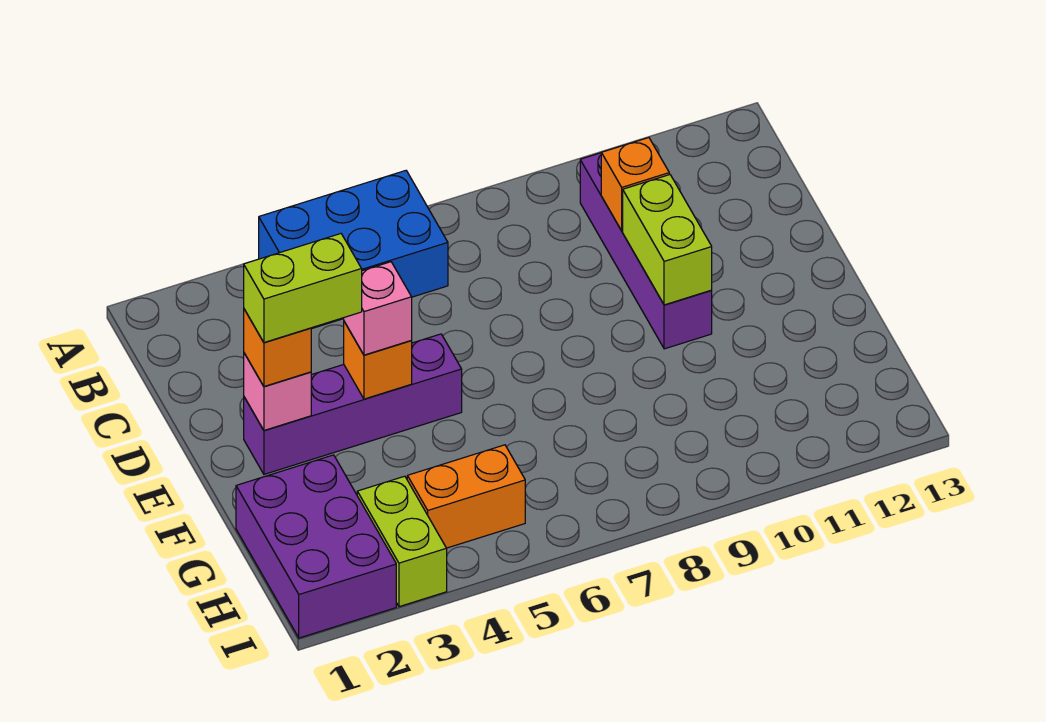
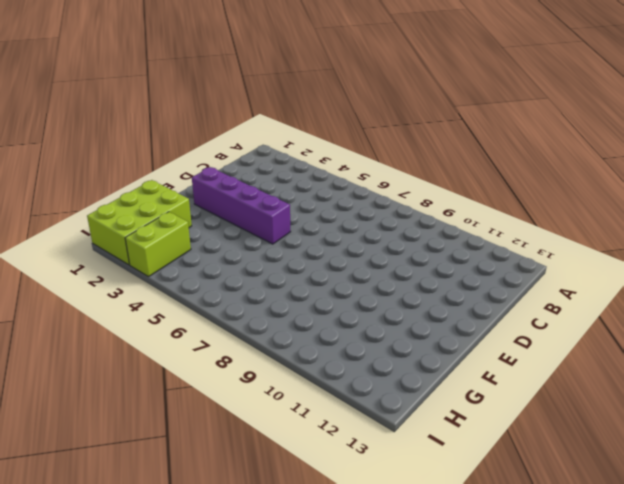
lime brick G1:I2 level 1 -> purple brick G1:I2 level 1
none -> blue brick A4:B6 level 1
none -> purple brick B10:E10 level 1
none -> orange brick H4:H5 level 1

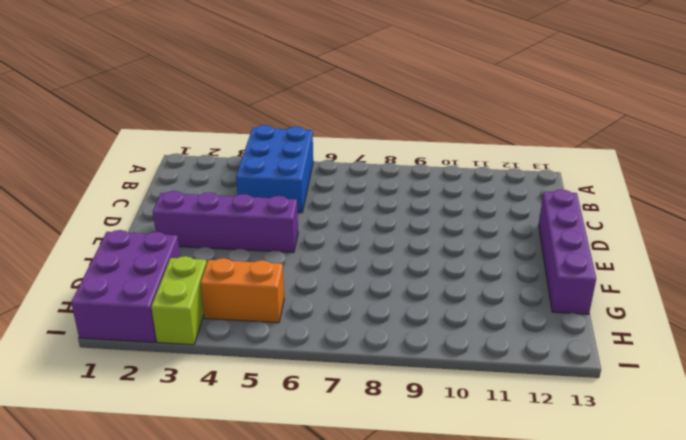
blue brick A4:C5 level 1 -> blue brick A4:B6 level 1
purple brick D13:G13 level 1 -> purple brick B10:E10 level 1
none -> orange brick C10 level 2
none -> lime brick D10:E10 level 2
none -> pink brick E2 level 2

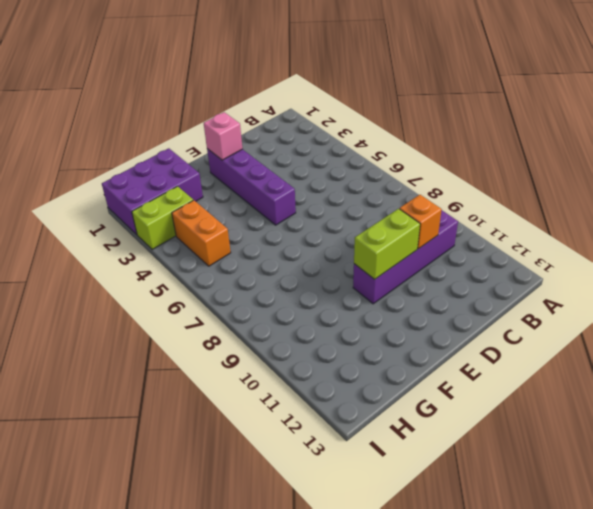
none -> blue brick A4:B6 level 1
none -> orange brick E4 level 2
none -> orange brick E2 level 3

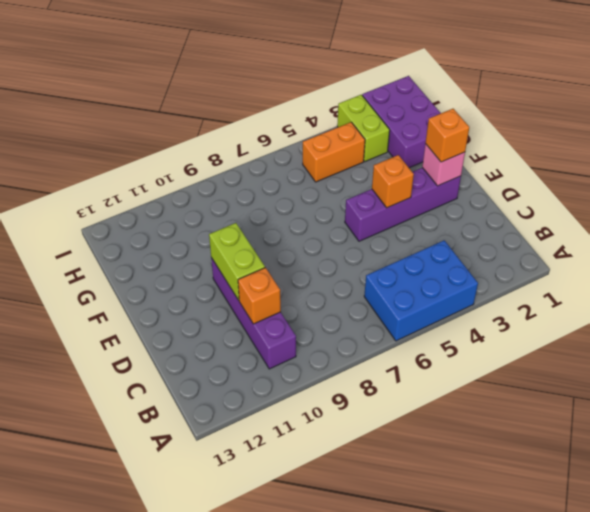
none -> pink brick E4 level 3
none -> lime brick E2:E3 level 4

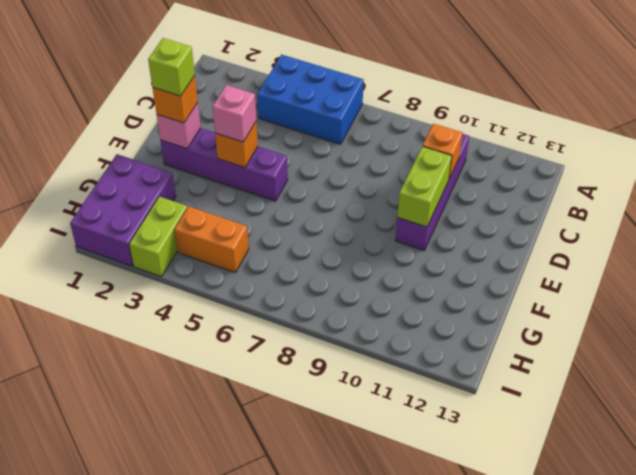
lime brick E2 level 4 -> lime brick E2:E3 level 4

